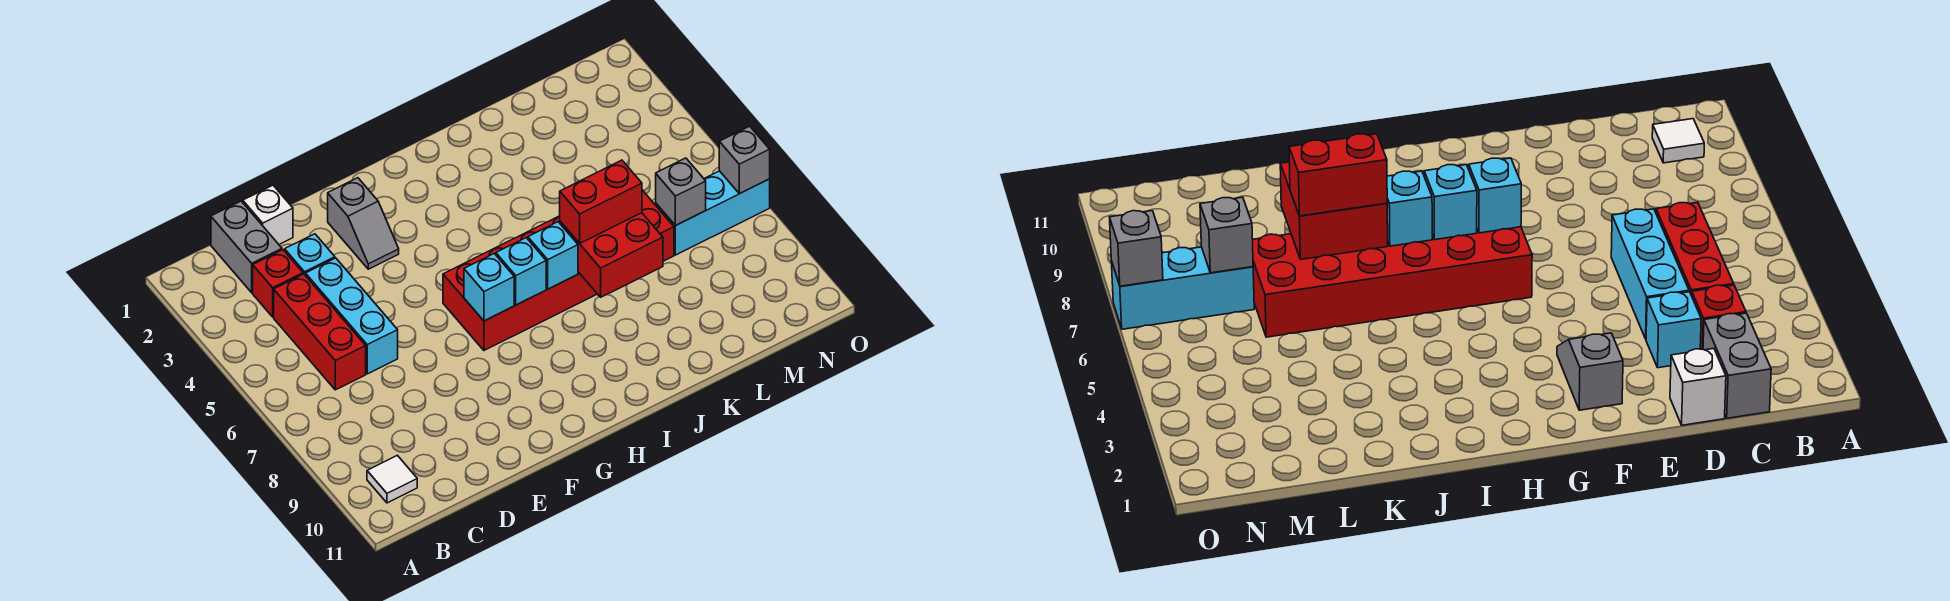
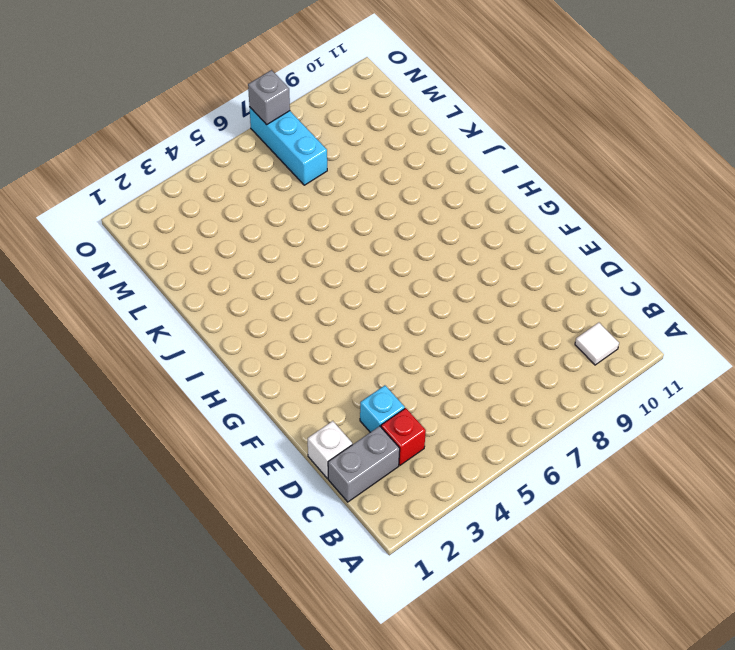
none -> red brick C4:C6 level 1
none -> cyan brick D4:D6 level 1
none -> grey slope F2:F3 level 1 top 2

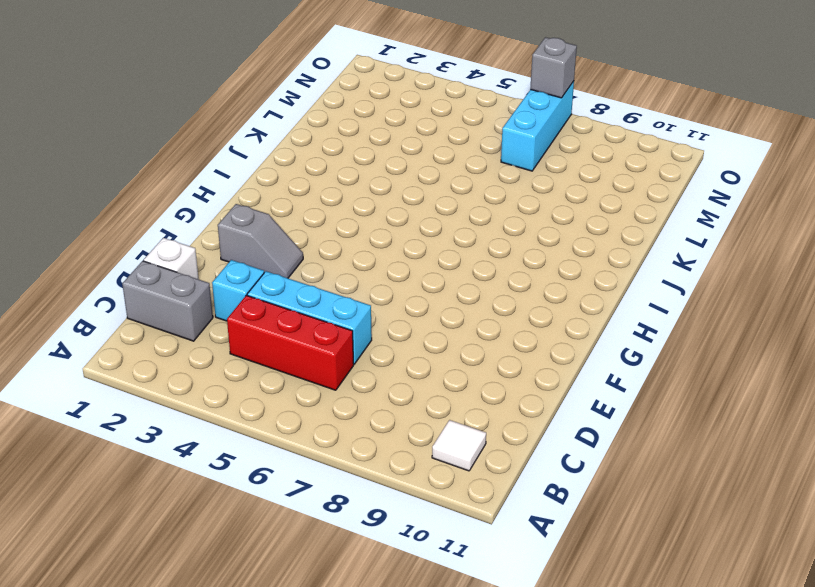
none -> red brick C3 level 1
none -> red brick G6:L7 level 1
none -> cyan brick G7 level 2

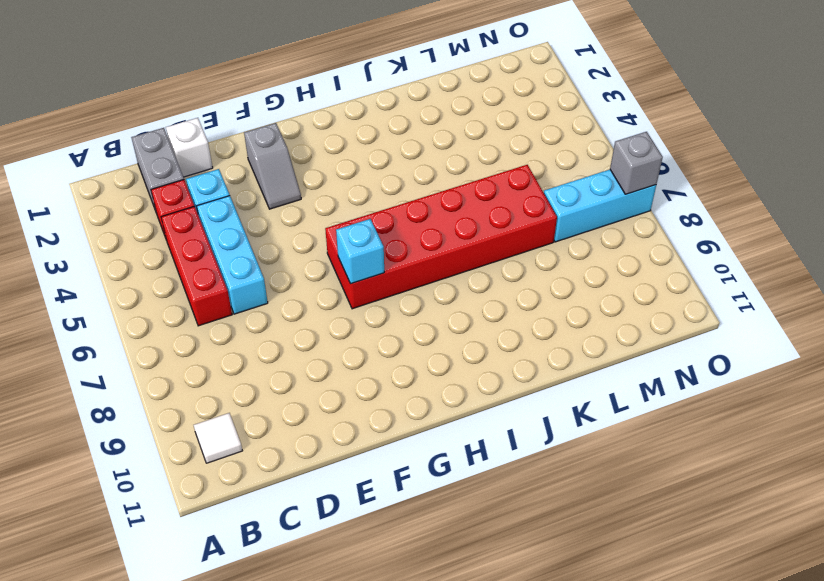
none -> cyan brick H7 level 2
none -> cyan brick I7 level 2
none -> red brick J7:K8 level 2

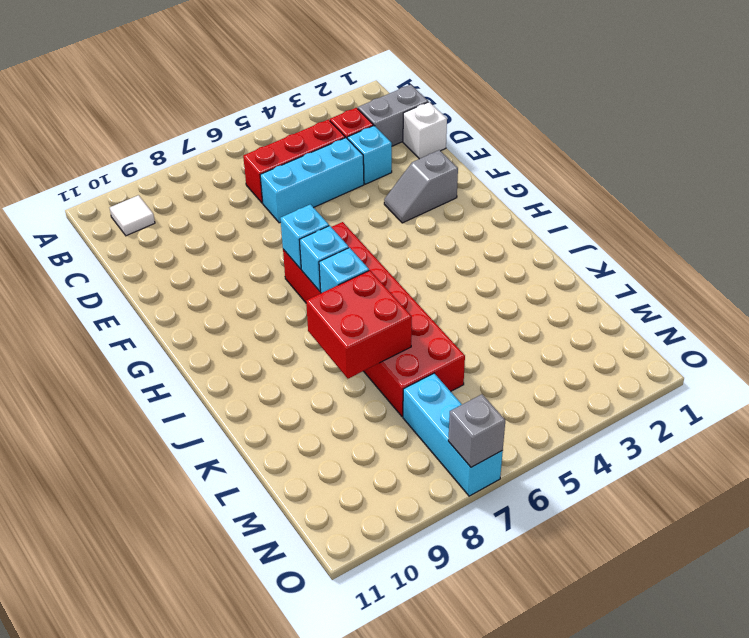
none -> grey brick M7 level 2
none -> red brick J7:K7 level 3

